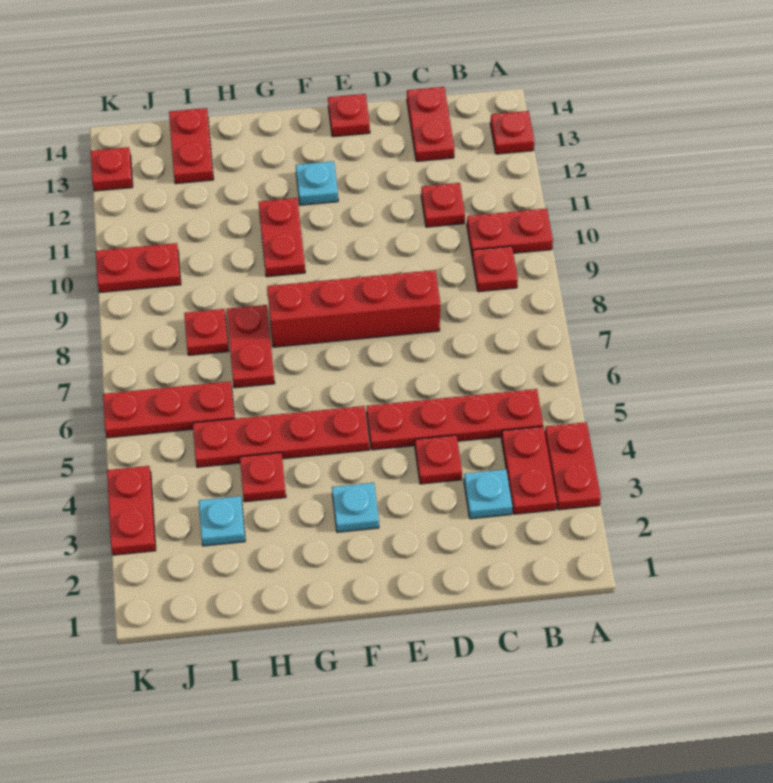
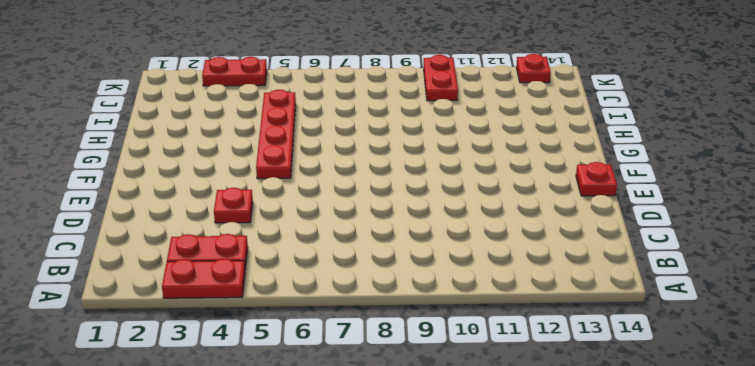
none -> red plate A10:B10 level 1
none -> red plate A13 level 1
none -> red plate B5:E5 level 1

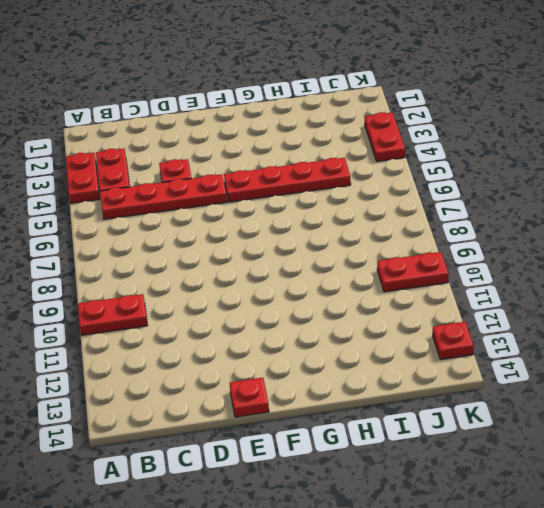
none -> red plate A13 level 1
none -> red plate B9 level 1
none -> cyan plate C3 level 1

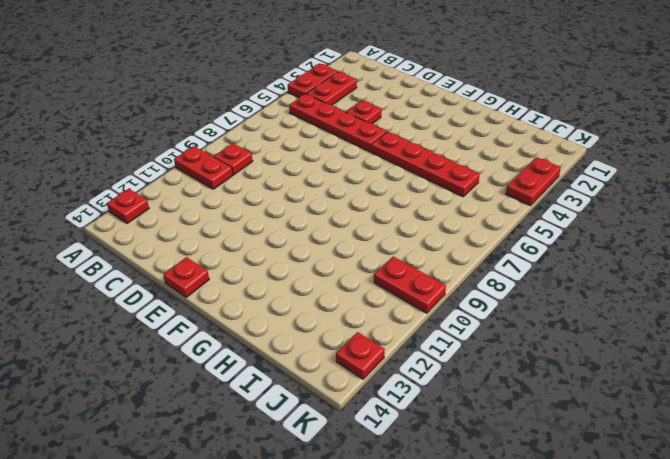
none -> cyan plate C3 level 1
none -> red plate C11 level 1
none -> red plate C13:C14 level 1

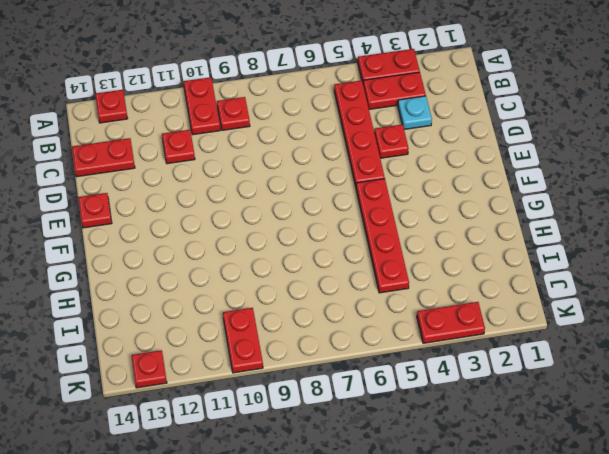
none -> red brick D8:G8 level 1
none -> cyan plate F3 level 1
none -> cyan plate F12 level 1

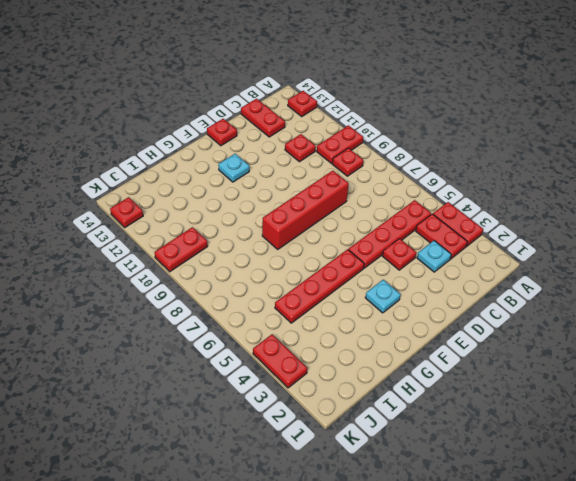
none -> red plate G10:G11 level 1
none -> red plate H4 level 1
none -> red plate H7:H8 level 1

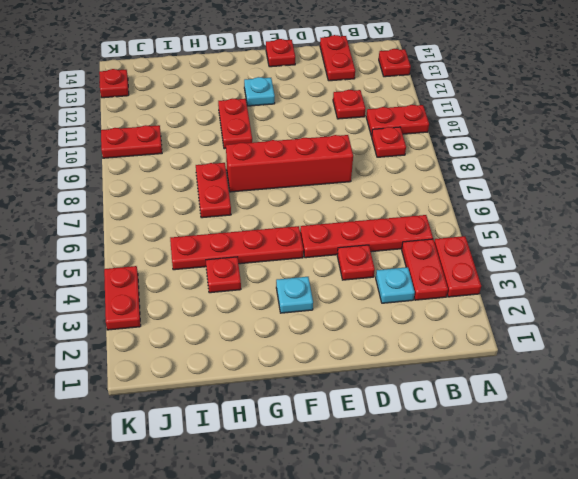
none -> cyan plate I3 level 1
none -> red plate I6:K6 level 1
none -> red plate I8 level 1

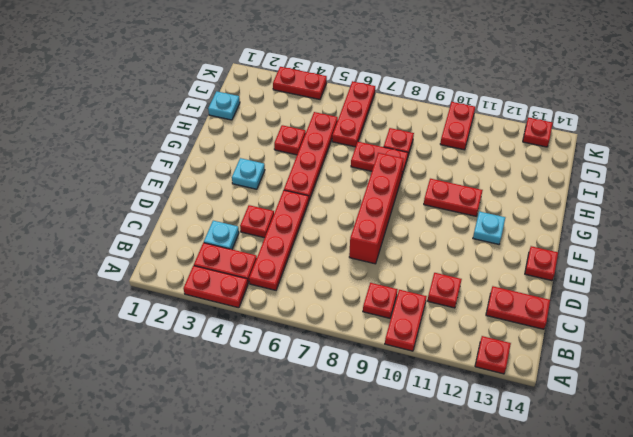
cyan plate I1 level 1 -> cyan plate I3 level 1
none -> red plate I13:I14 level 1

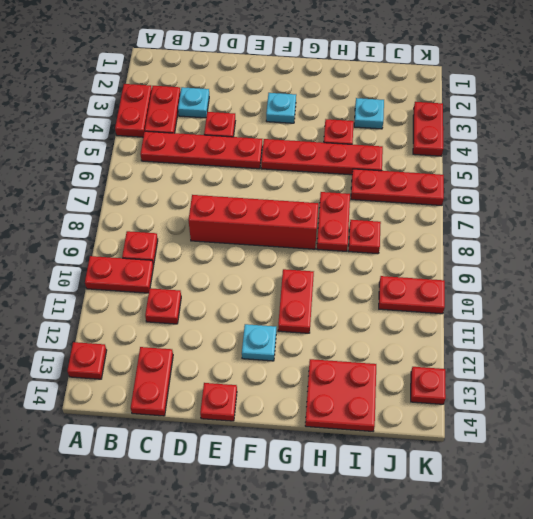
red plate H13:I14 level 1 -> red plate I13:I14 level 1

